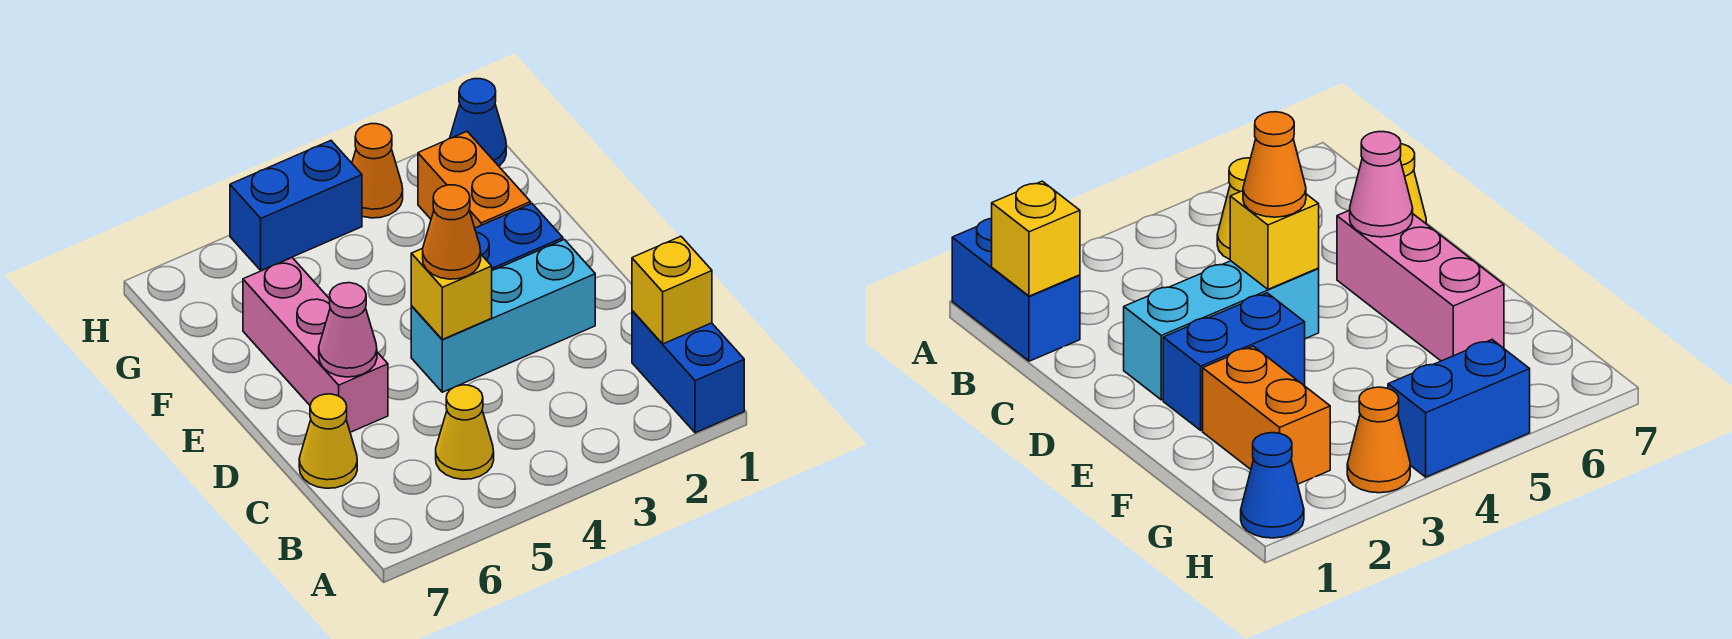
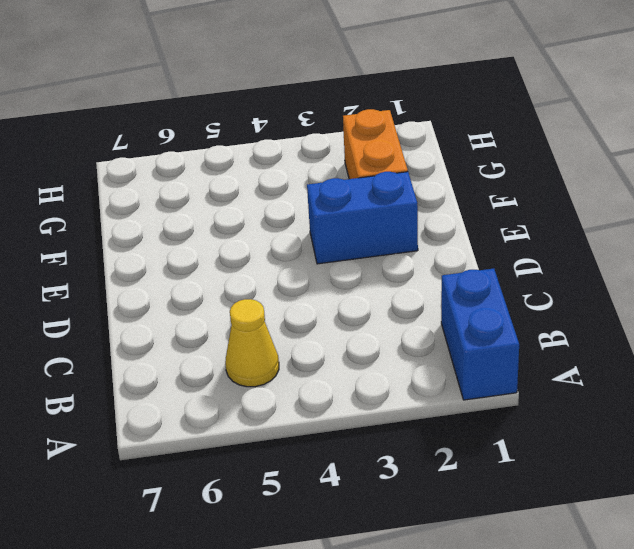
none -> yellow cone C7 level 1
none -> cyan brick D2:D4 level 1
none -> pink brick D6:F6 level 1

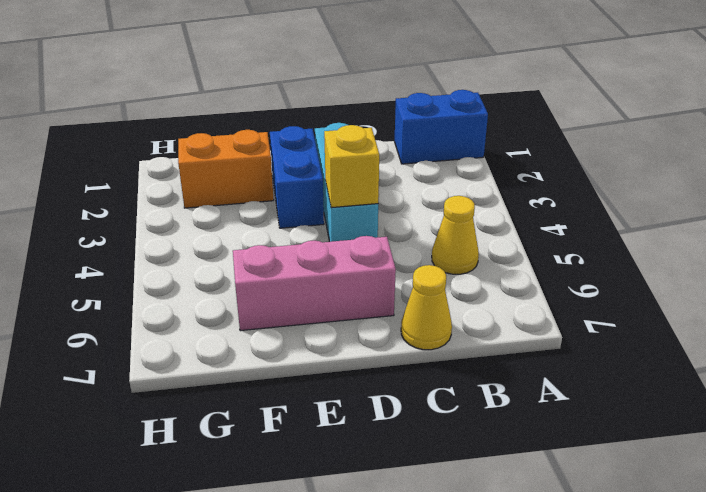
none -> blue cone H1 level 1
none -> orange cone H3 level 1
none -> blue brick H4:H5 level 1

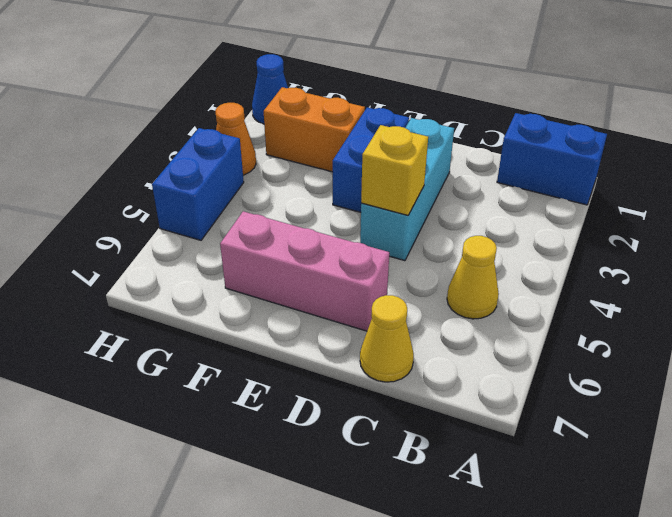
none -> yellow brick B1 level 2
none -> pink cone D6 level 2
none -> orange cone D4 level 3

